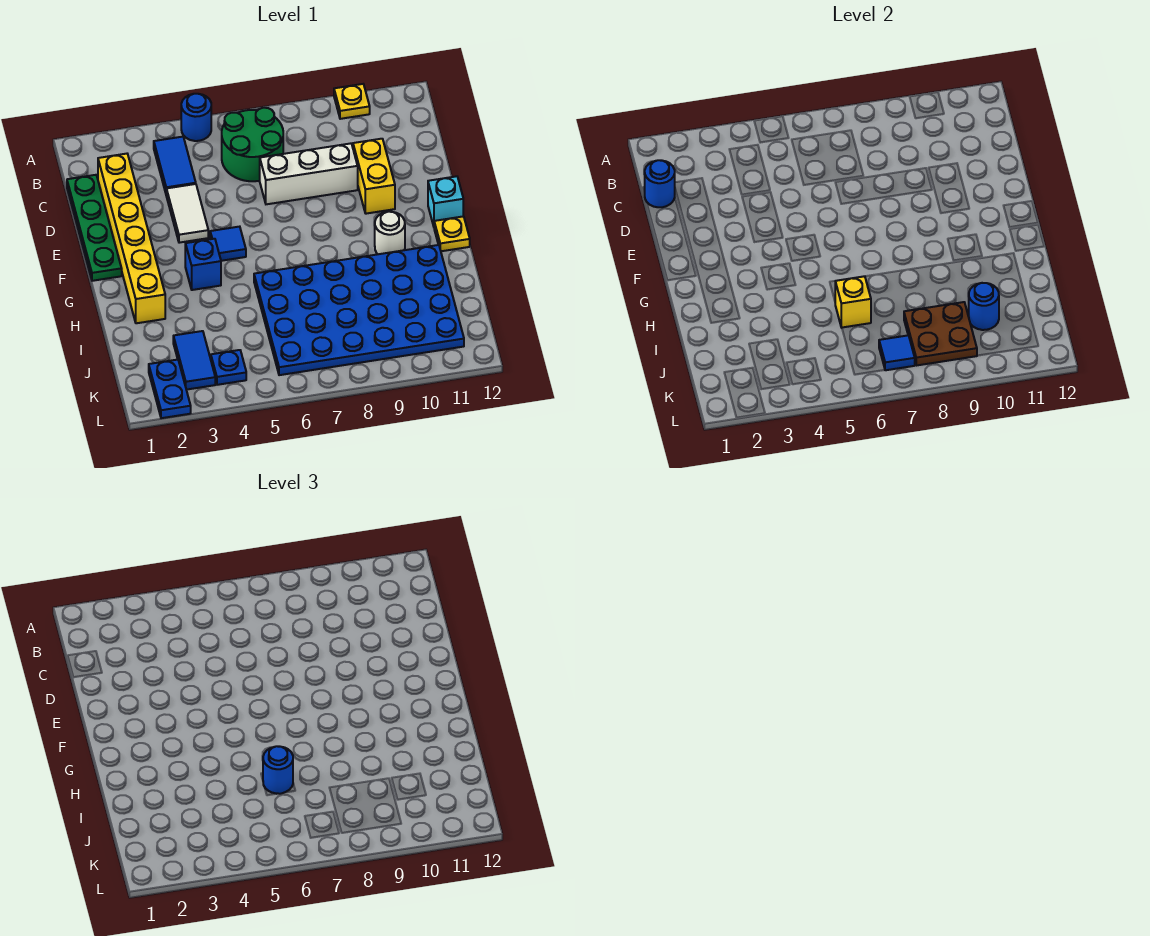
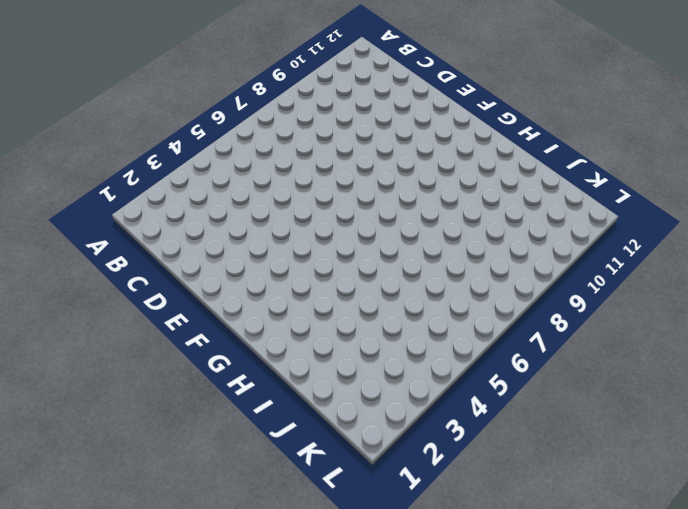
none -> blue round brick A5 level 1
none -> yellow plate A10 level 1
none -> blue tile B4:C4 level 1

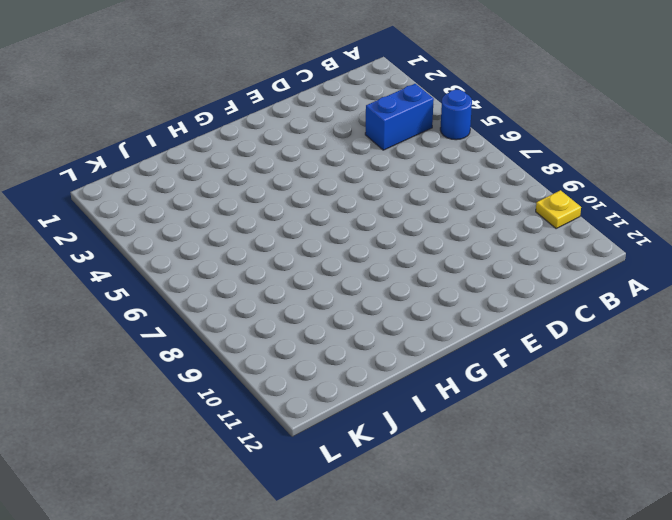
blue brick B4:C4 level 1 -> blue tile B4:C4 level 1
none -> green round brick B6:C7 level 1
none -> green plate C1:F1 level 1
none -> yellow brick C2:H2 level 1

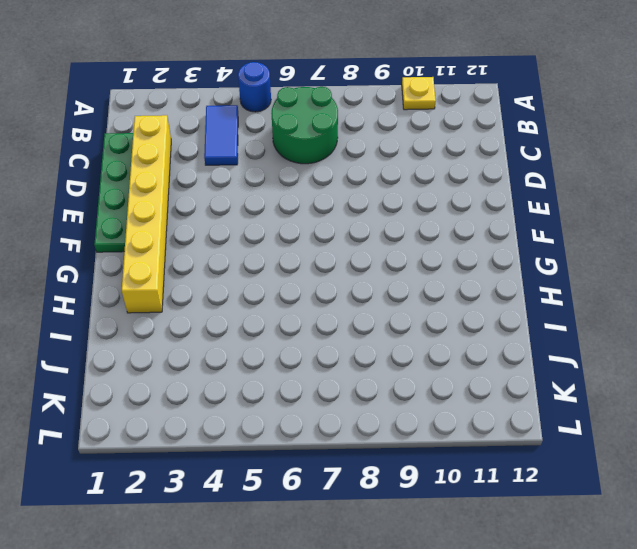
none -> white tile D4:E4 level 1
none -> white brick D7:D9 level 1
none -> yellow brick D10:E10 level 1

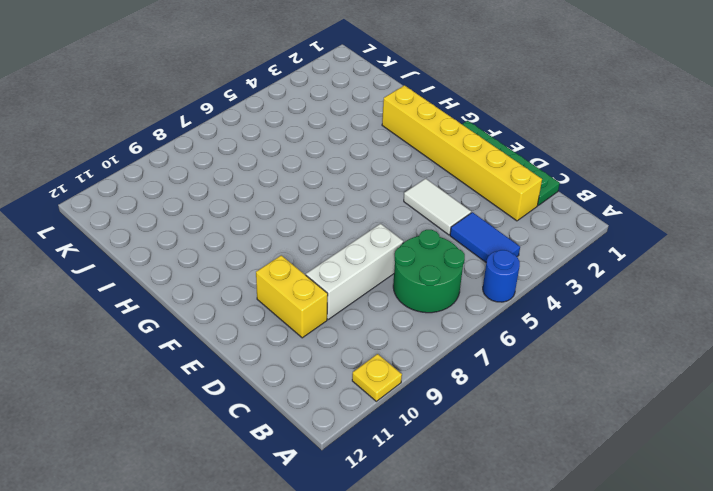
none -> blue tile F5 level 1
none -> cyan brick F12 level 1
none -> blue brick G4 level 1

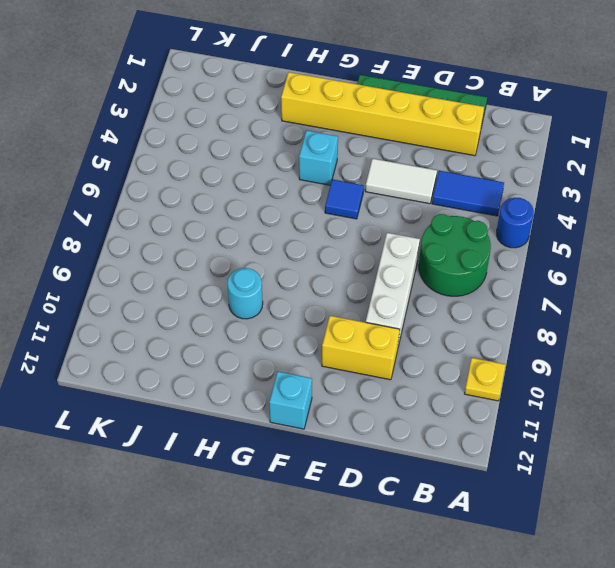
cyan brick G4 level 1 -> blue brick G4 level 1
cyan round brick H9 level 1 -> blue plate H6:K11 level 1
none -> white round brick G10 level 1
none -> yellow plate G12 level 1
none -> blue tile J3:K3 level 1

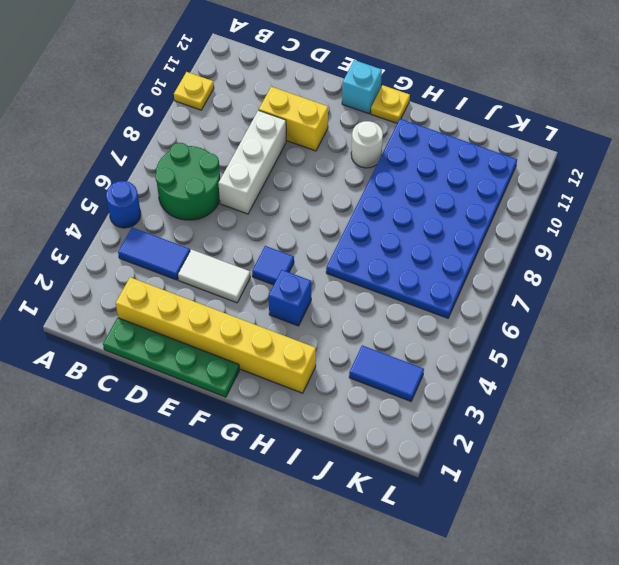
none -> blue plate K2:L2 level 1
none -> blue plate K4 level 1
none -> blue round brick C1 level 2

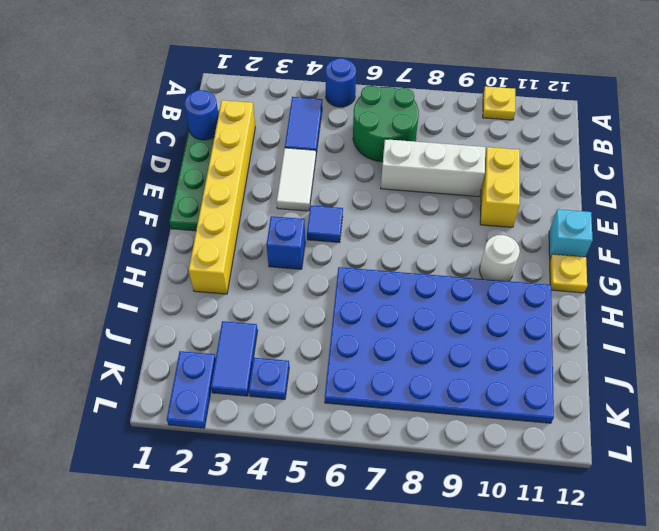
none -> yellow brick I6 level 2
none -> brown plate J8:K9 level 2
none -> blue round brick J10 level 2

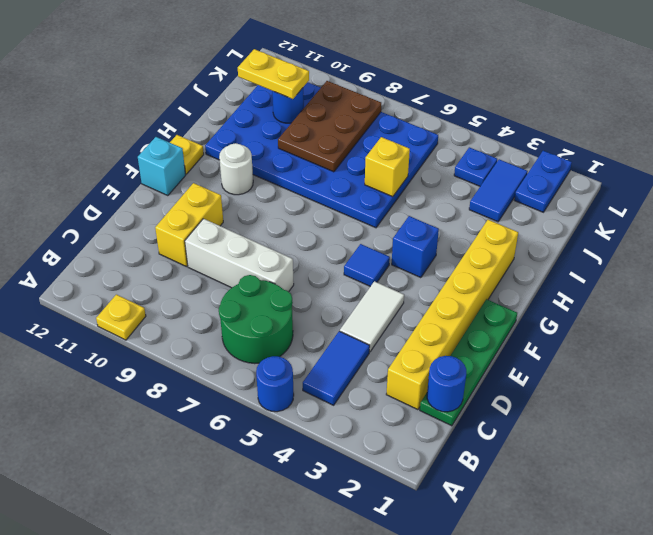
brown plate I8:K9 level 2 -> brown plate J8:K9 level 2
yellow plate J10:J11 level 3 -> none
none -> blue tile K7 level 2
none -> blue round brick I6 level 3

